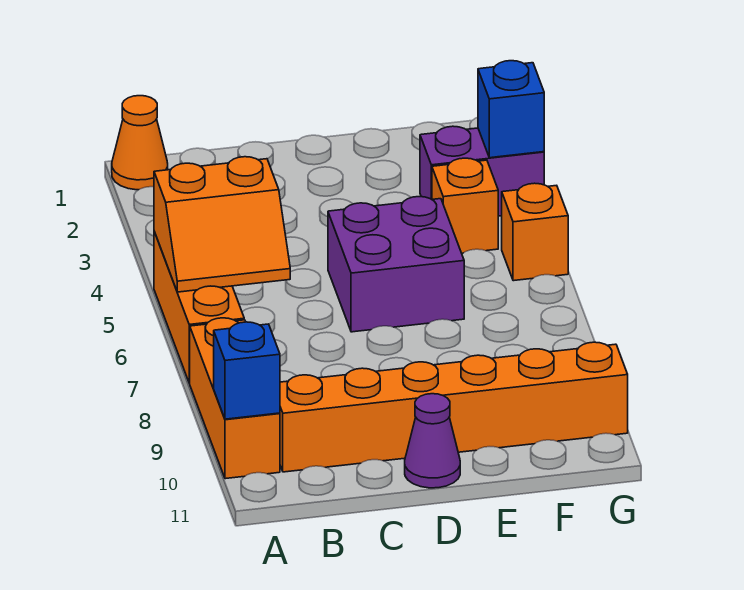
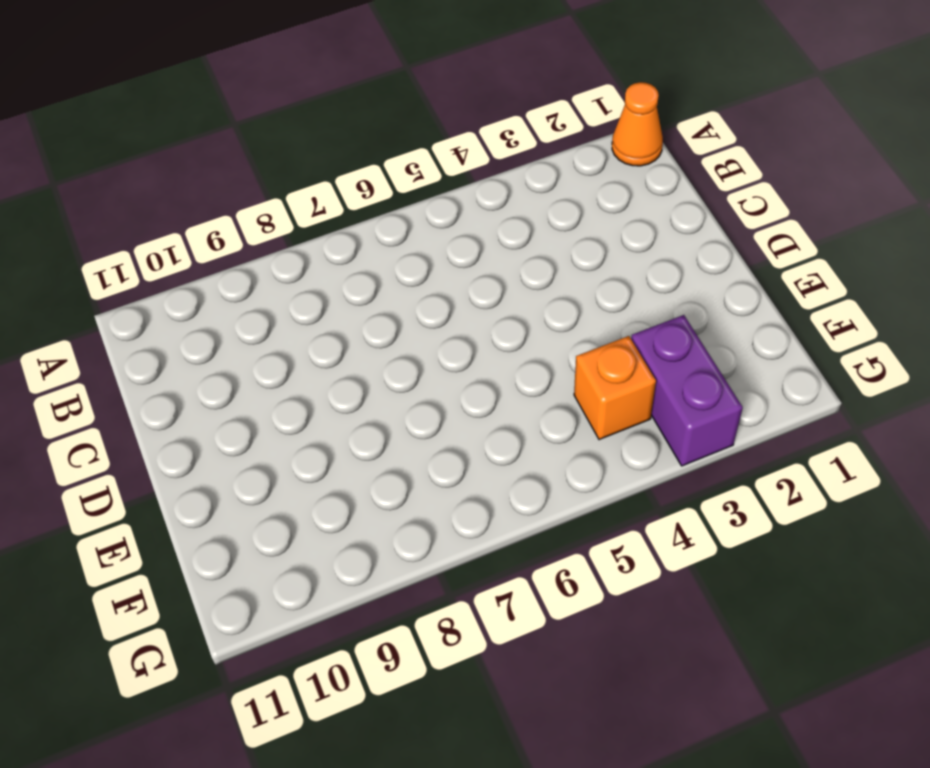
none -> orange brick A5:A7 level 1
none -> orange brick A8:A10 level 1
none -> orange brick B10:G10 level 1

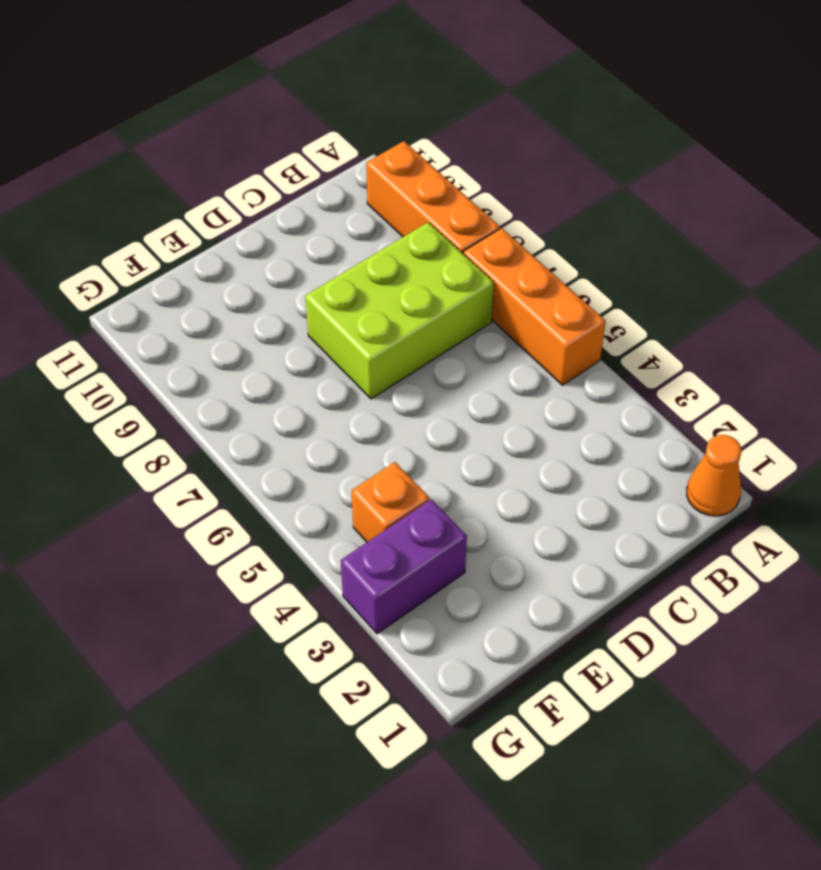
lime brick B7:D8 level 1 -> none
none -> orange brick B10:G10 level 1
none -> purple brick D5:E6 level 1
none -> purple cone D11 level 1

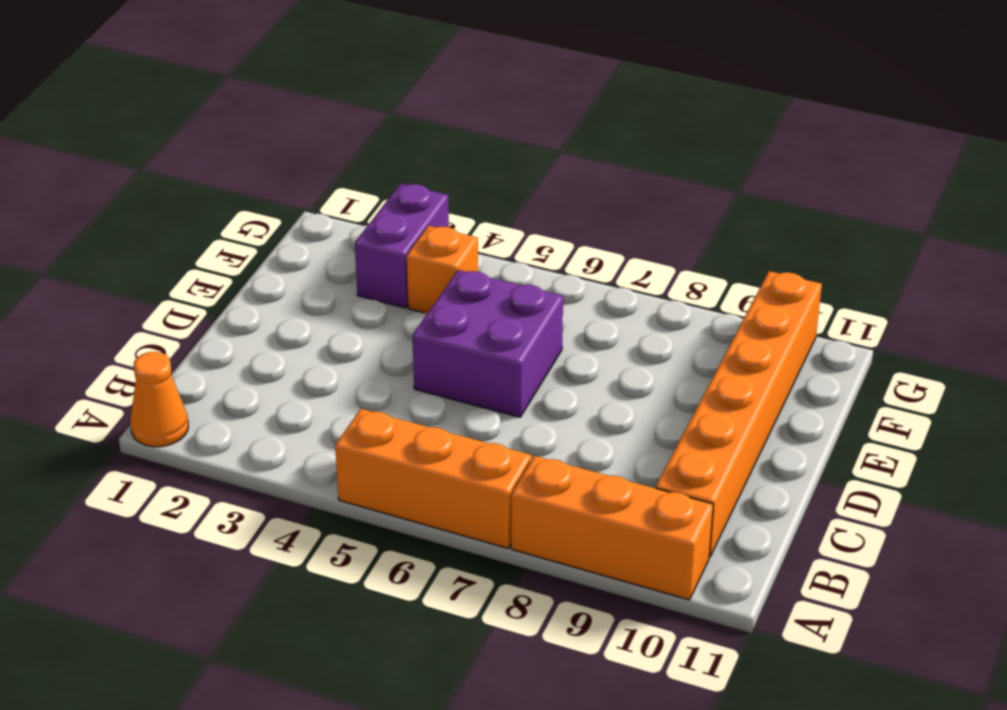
none -> purple cone D11 level 1
none -> orange brick G5 level 1
none -> orange slope A5:B6 level 2 top 5

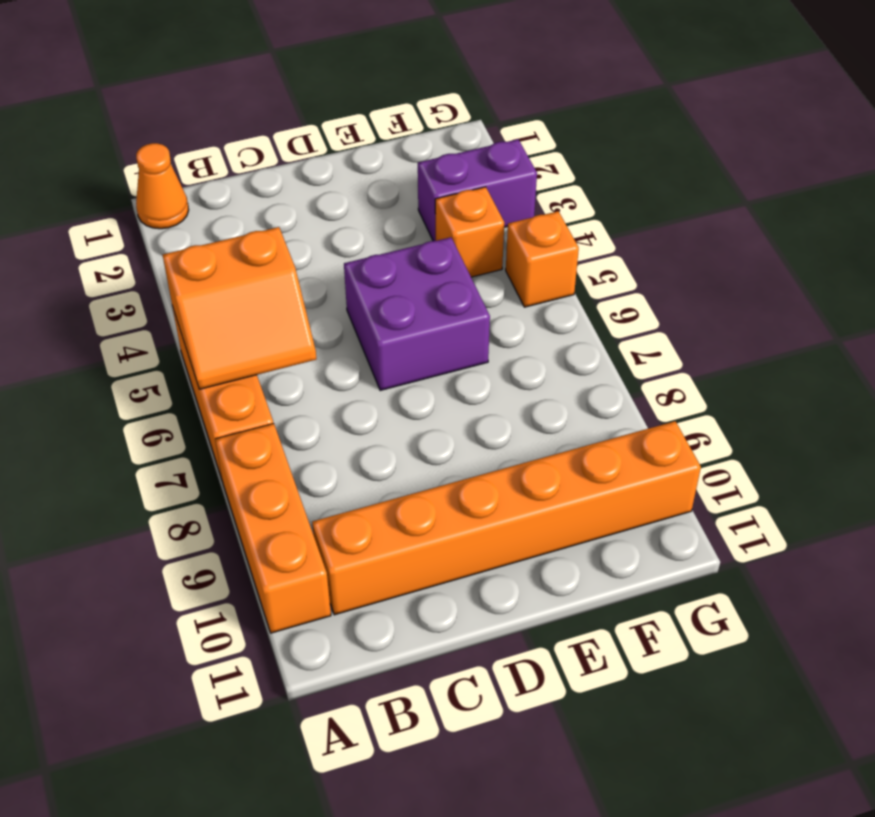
none -> purple cone D11 level 1
none -> blue brick A10 level 2
none -> blue brick G3 level 2

